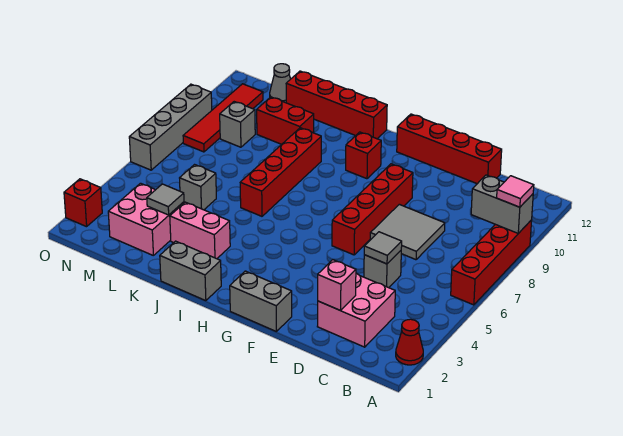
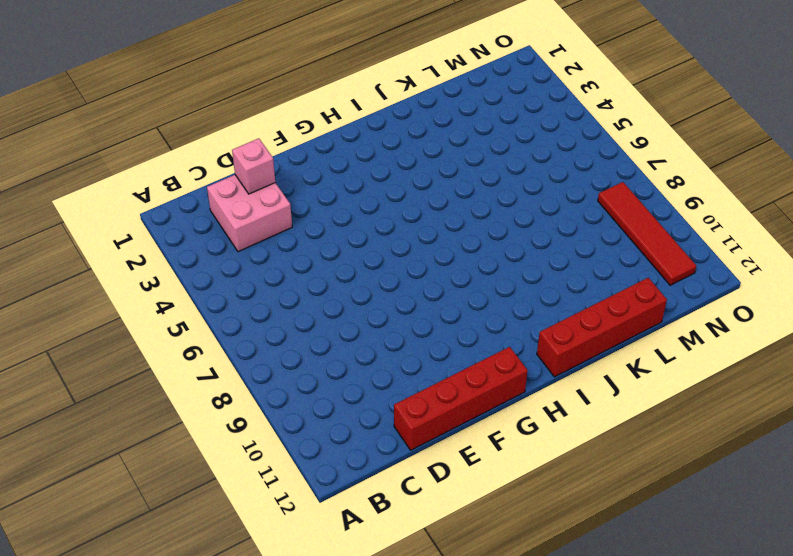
none -> red cone A2 level 1
none -> red brick A6:A9 level 1
none -> grey brick D5 level 1

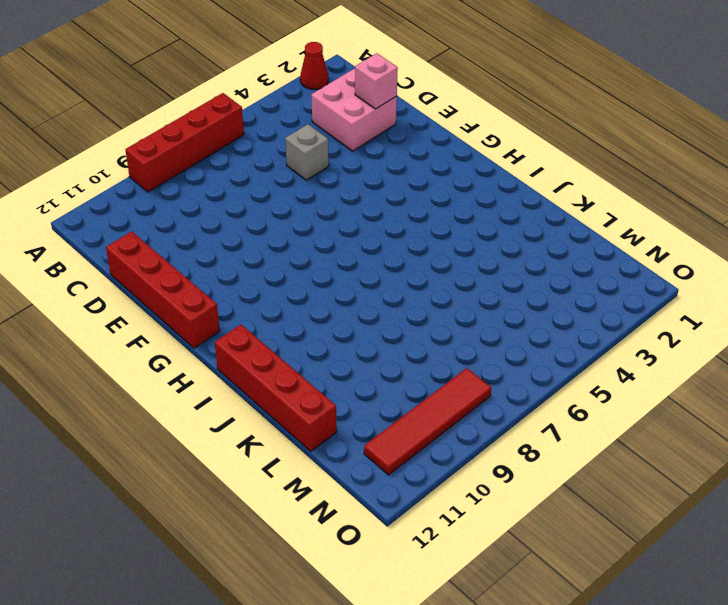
none -> grey tile D7:E8 level 1
none -> grey brick F1:G1 level 1
none -> red brick F6:F9 level 1

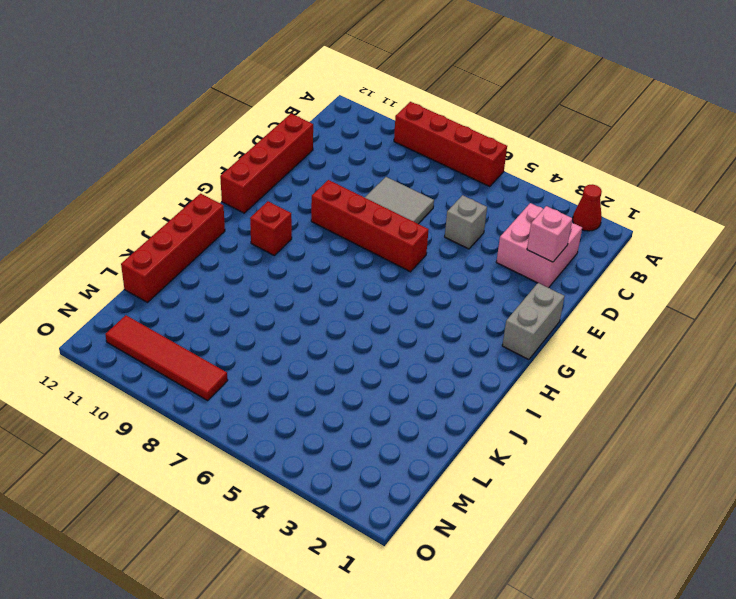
none -> grey brick I1:J1 level 1
none -> pink brick J3:K3 level 1
none -> red brick J6:J9 level 1

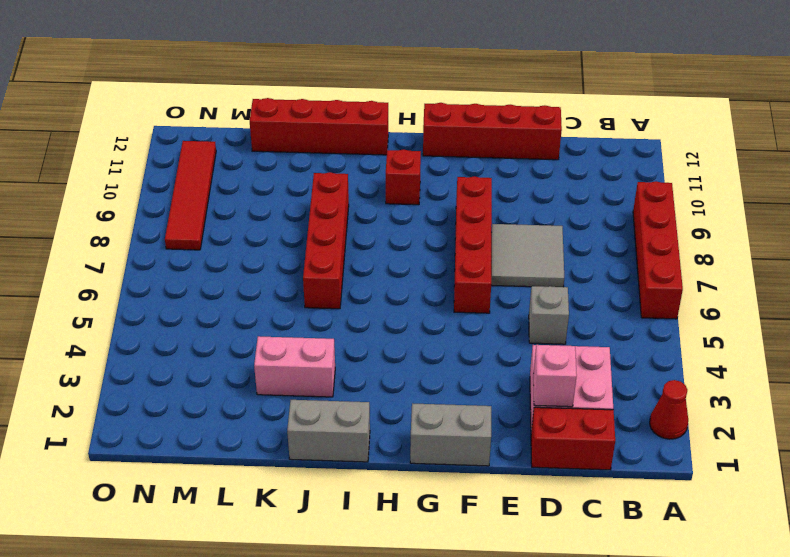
red brick C1:D1 level 1 -> red brick K10:L10 level 1
none -> pink brick L2:M3 level 1
none -> grey brick L5 level 1
none -> grey brick M9 level 1

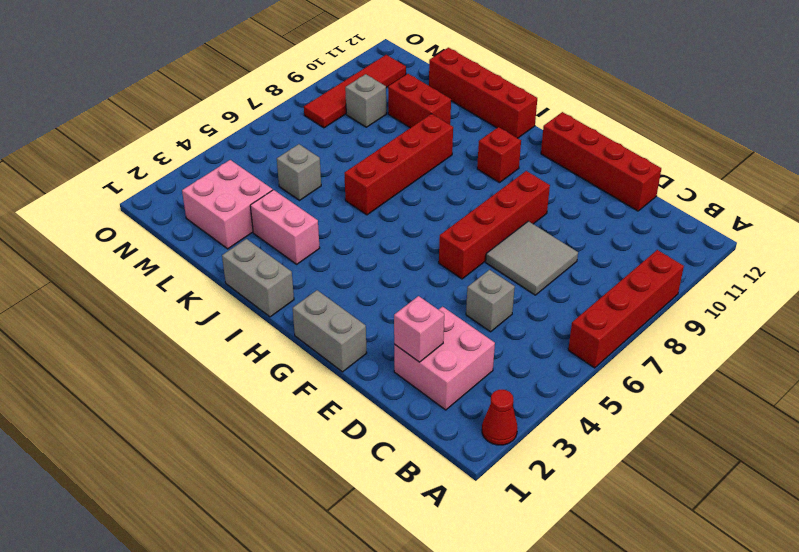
none -> grey cone M12 level 1
none -> red brick O2 level 1
none -> grey brick O6:O9 level 1

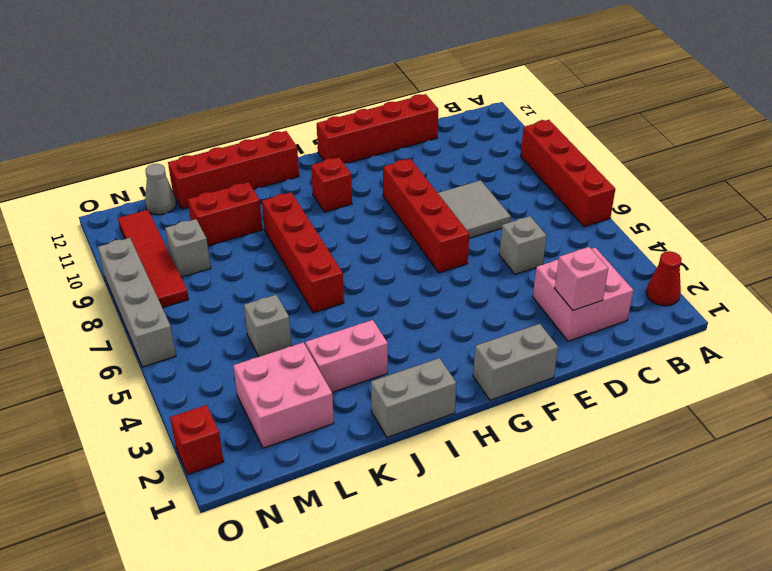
none -> grey brick A9:B9 level 2
none -> grey tile D5 level 2
none -> grey tile L3 level 2

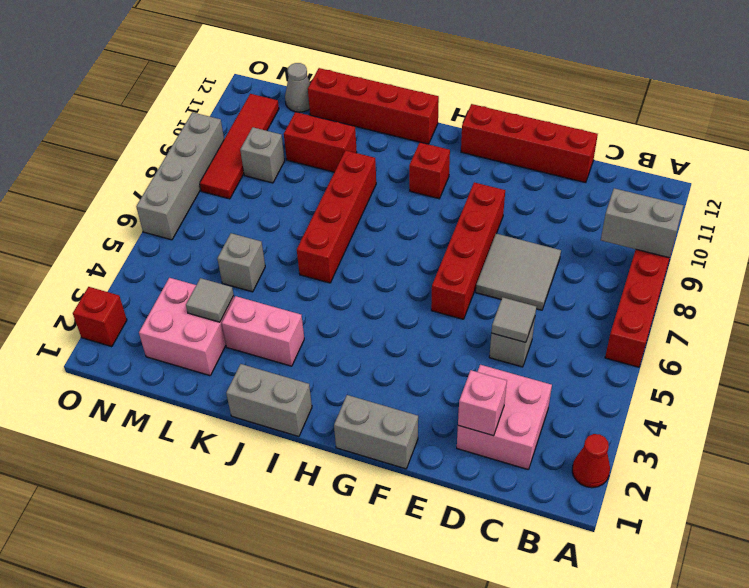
none -> pink tile A9 level 3

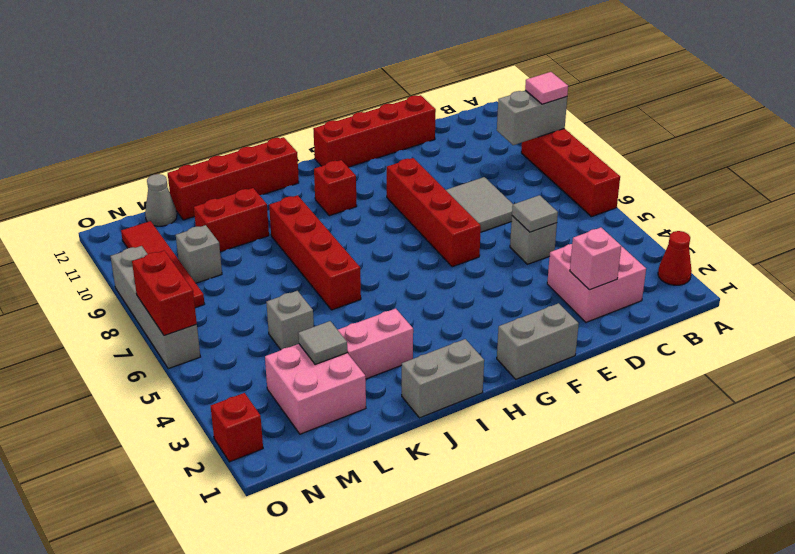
red brick O6:O7 level 2 -> none

